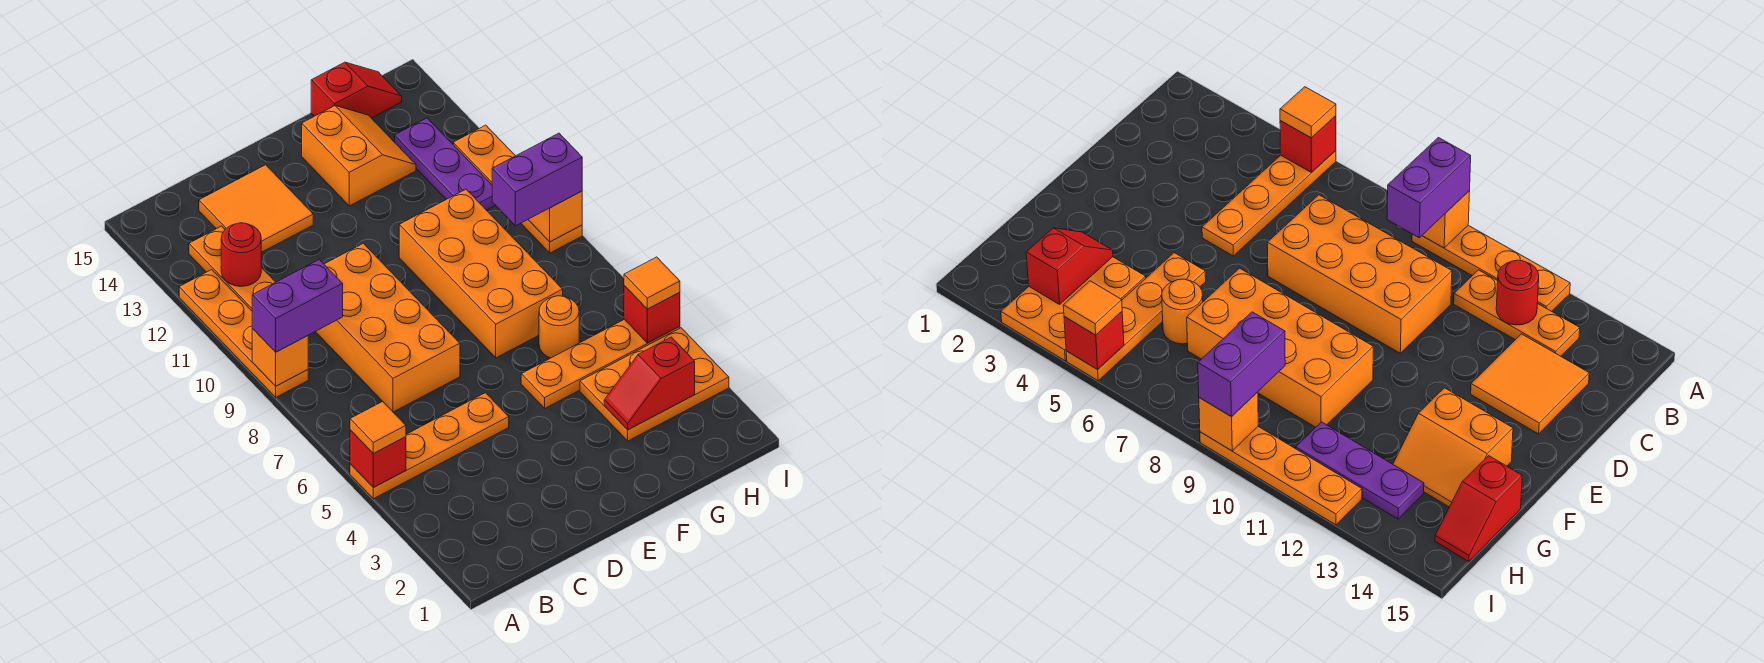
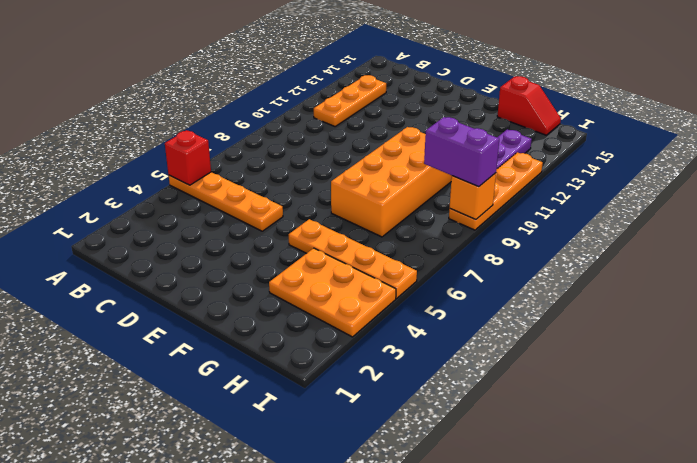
none -> orange plate A9:A12 level 1
none -> orange brick C7:D10 level 1
none -> orange tile C13:D14 level 1

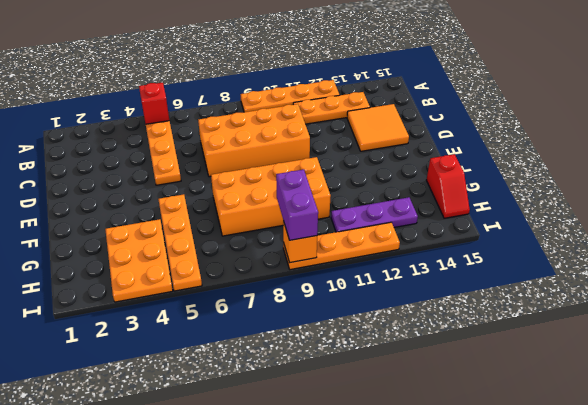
none -> orange slope F13:G14 level 1 top F
none -> orange round brick G6 level 1
none -> orange brick A9 level 2

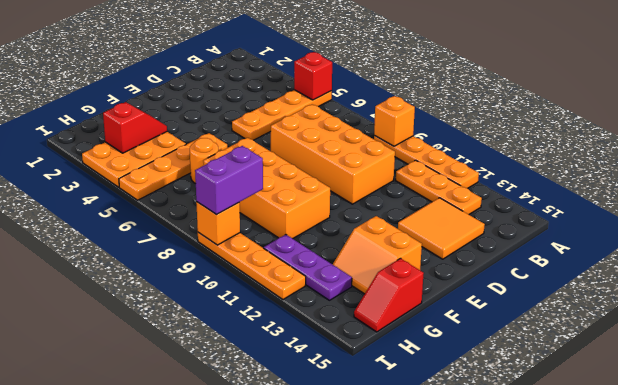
none -> red round brick B12 level 2
none -> red brick I5 level 2
none -> orange tile A5 level 3

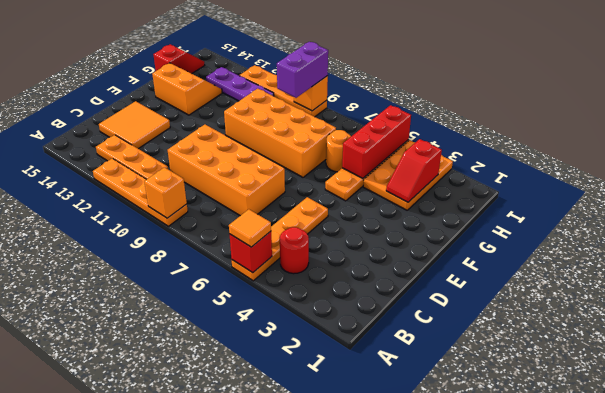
red round brick B4 level 1 -> red round brick B12 level 2
red brick G5:I5 level 2 -> red brick I5 level 2
none -> purple brick A9:B9 level 3
none -> orange tile I5 level 3

